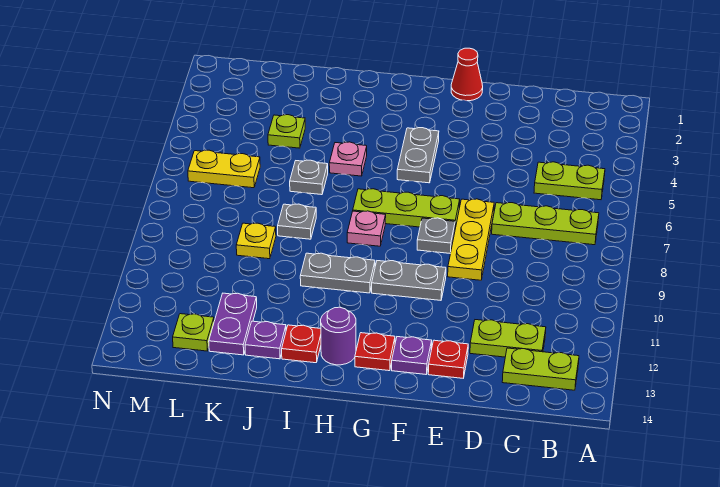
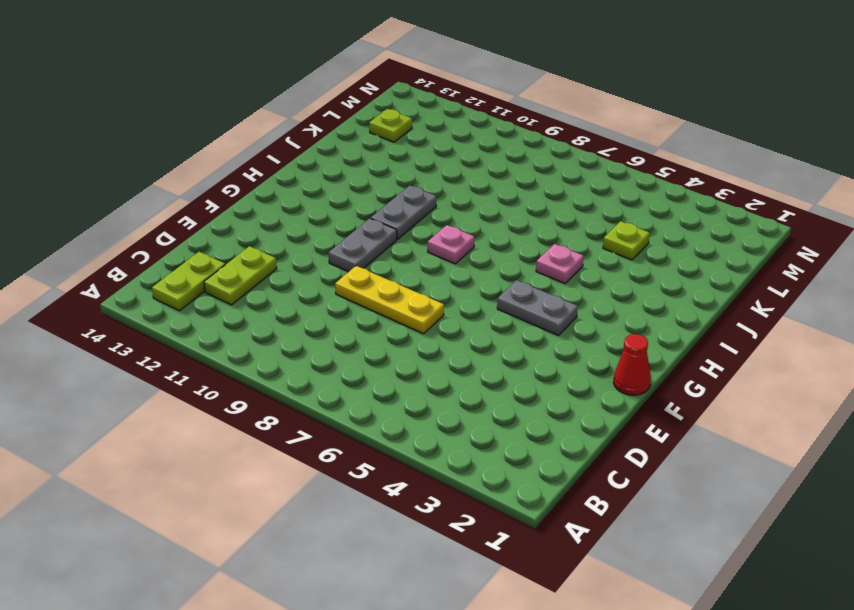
none -> lime plate B5:C5 level 1
none -> lime plate B7:D7 level 1
none -> red plate E13 level 1

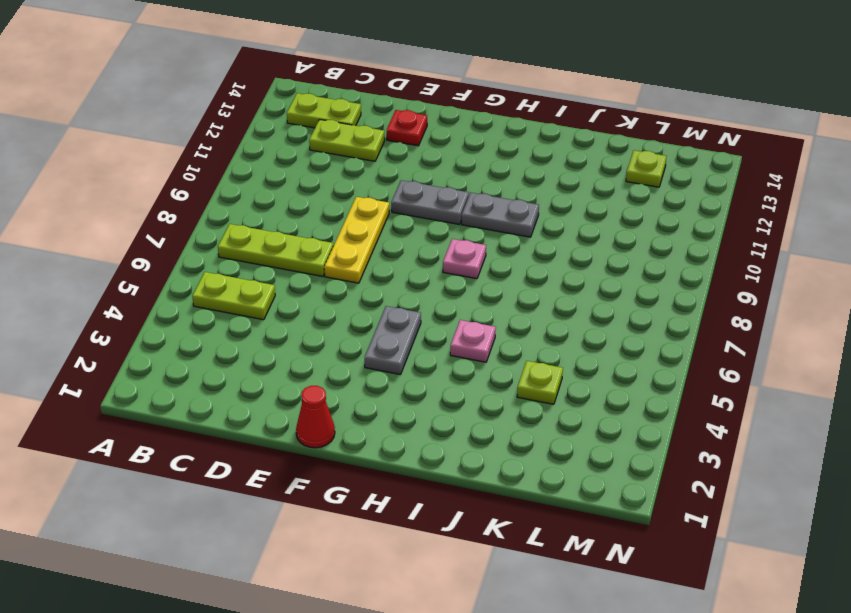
none -> lime plate F7:H7 level 1
none -> grey plate F8 level 1
none -> purple plate F13 level 1

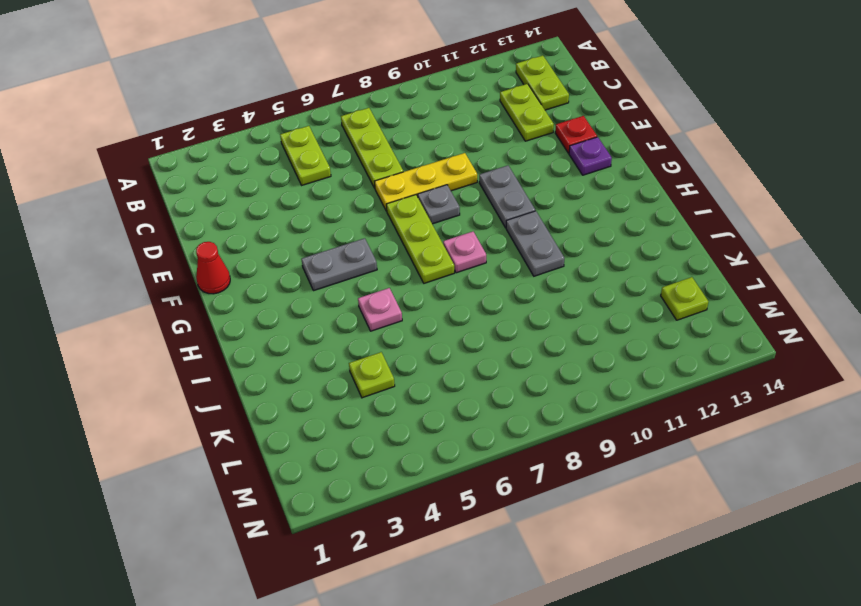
none -> red plate G13 level 1
none -> purple round brick H13 level 1
none -> red plate I13 level 1

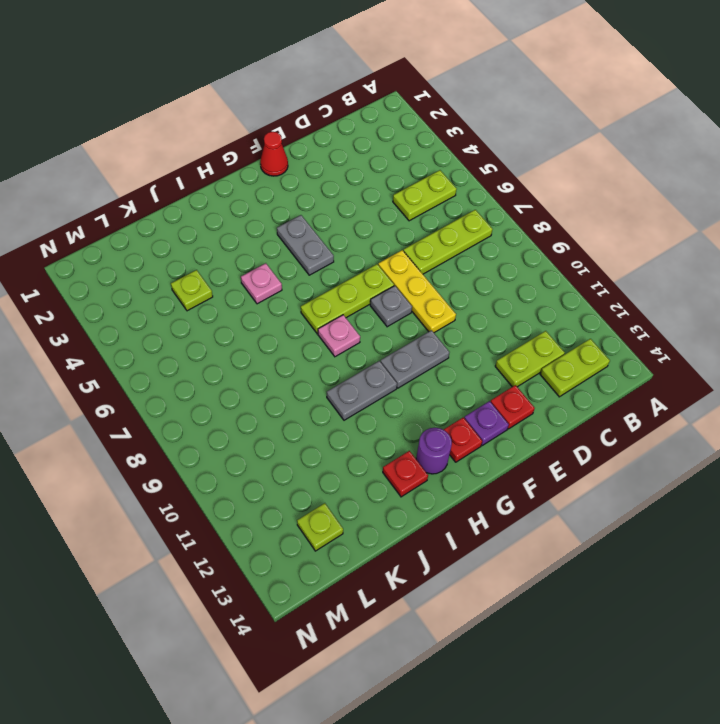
none -> grey plate J6 level 1
none -> grey plate J8 level 1
none -> purple plate J13 level 1

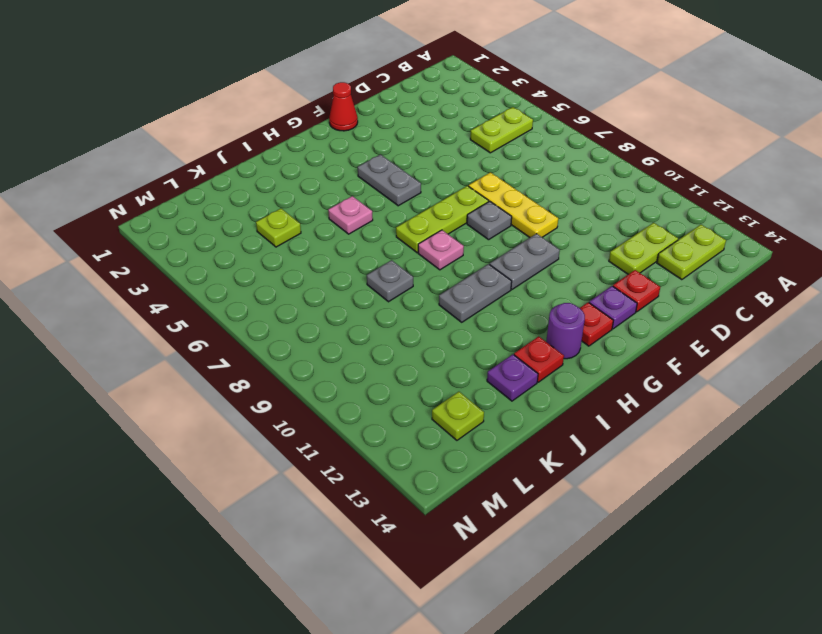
none -> lime plate B7:D7 level 1
none -> grey plate J6 level 1
none -> yellow plate K9 level 1

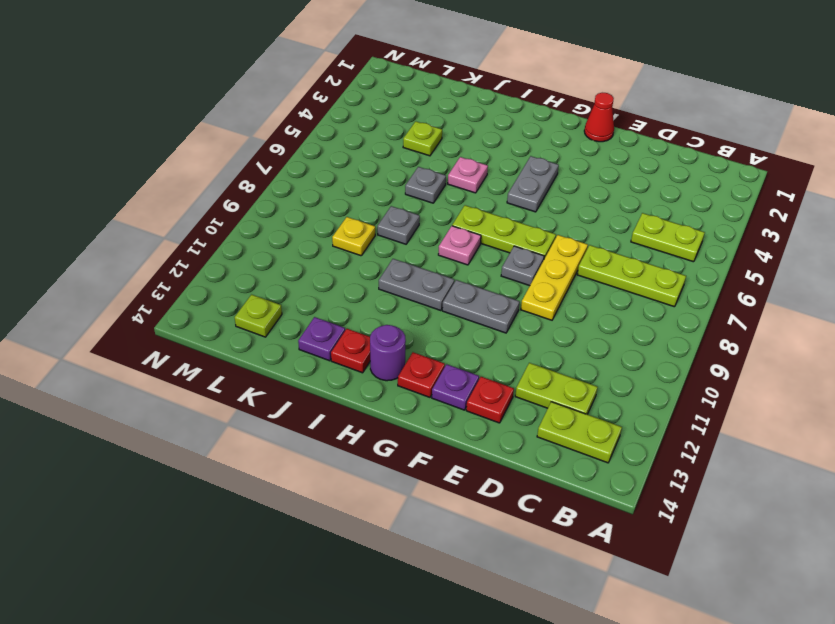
none -> purple plate K12:K13 level 1
none -> yellow plate L6:M6 level 1

